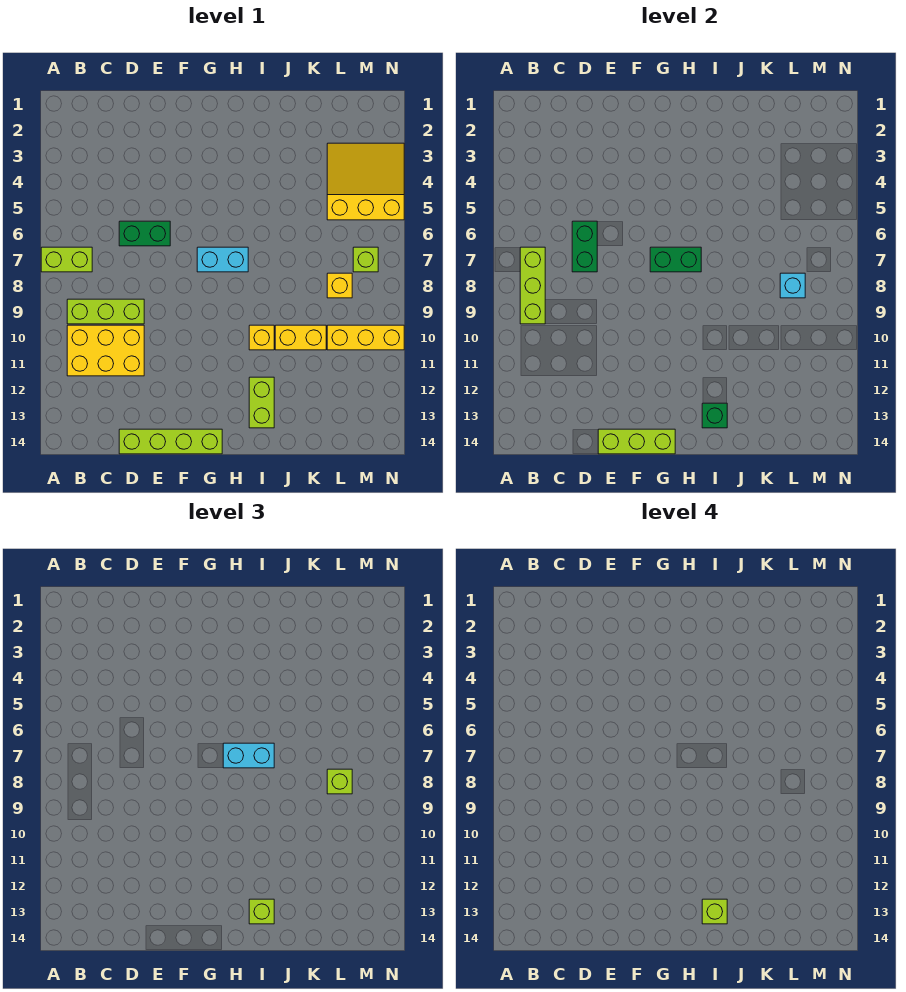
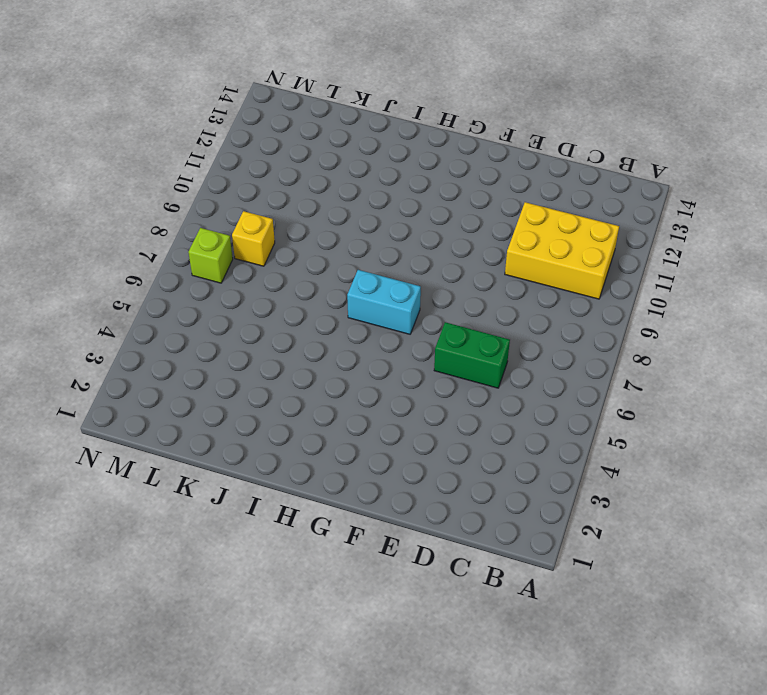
none -> lime brick A7:B7 level 1
none -> lime brick B9:D9 level 1
none -> lime brick D14:G14 level 1

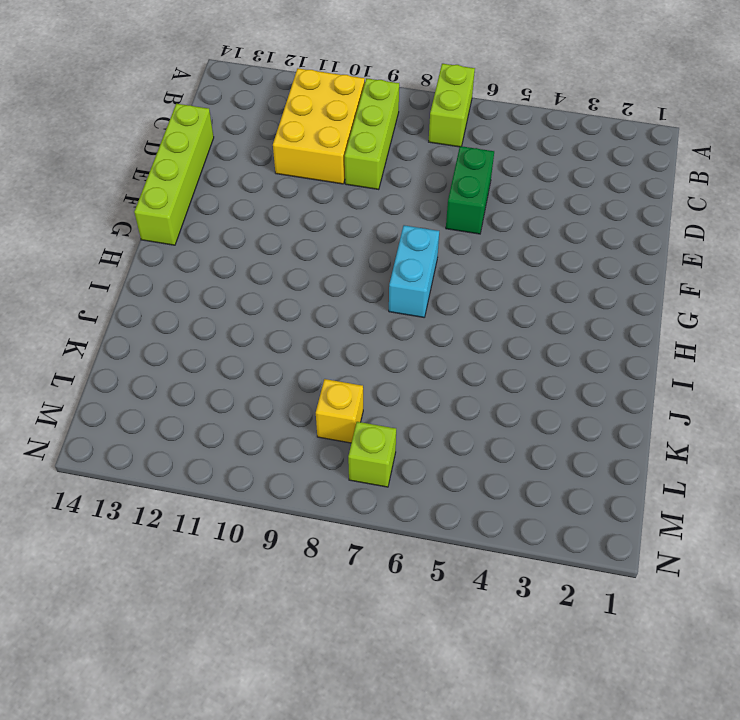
none -> yellow brick I10 level 1
none -> lime brick I12:I13 level 1
none -> yellow brick J10:K10 level 1

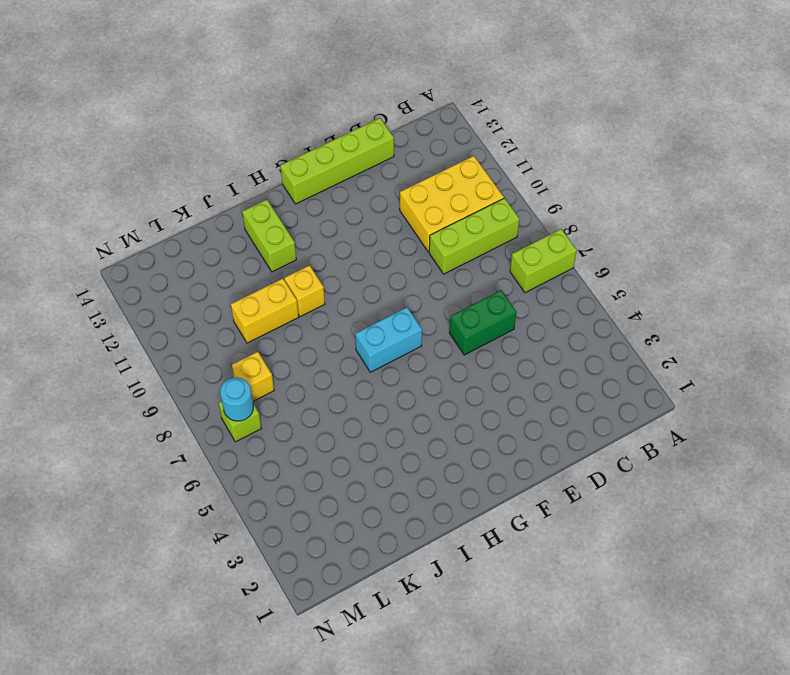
cyan round brick M7 level 2 -> none
none -> yellow slope L3:N5 level 1 top 5
none -> yellow brick L10:N10 level 1
none -> lime brick B7:B9 level 2

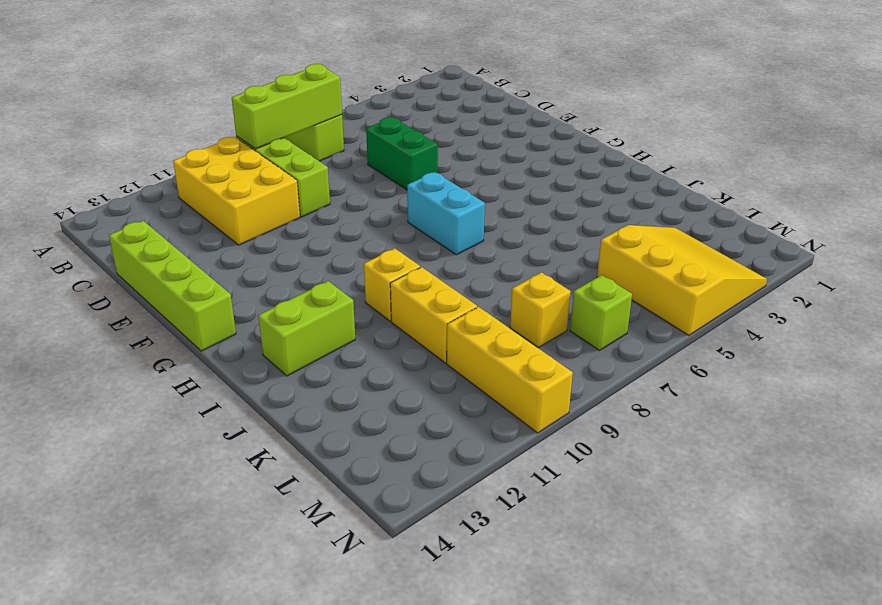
none -> green brick D6:D7 level 2
none -> lime brick E14:G14 level 2
none -> green brick G7:H7 level 2

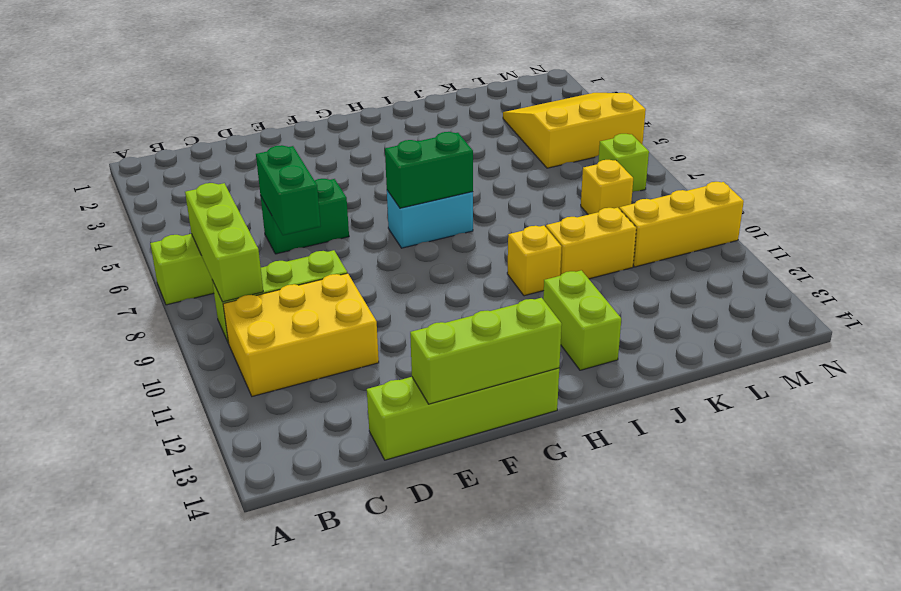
none -> green brick I13 level 2
none -> cyan brick L8 level 2
none -> cyan brick H7:I7 level 3

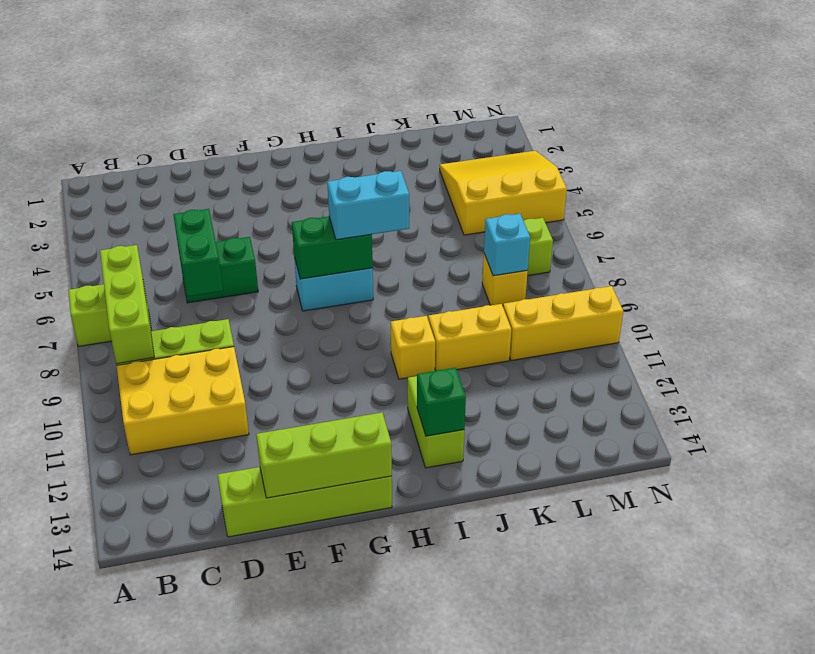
none -> lime brick I13 level 3
none -> lime brick L8 level 3
none -> lime brick I13 level 4

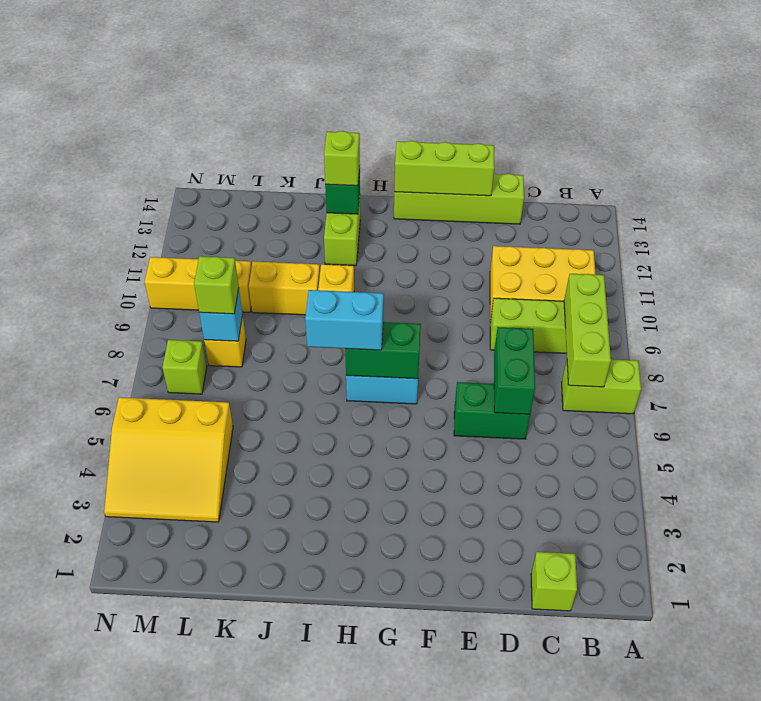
lime brick C1 level 1 -> lime brick I13 level 4

